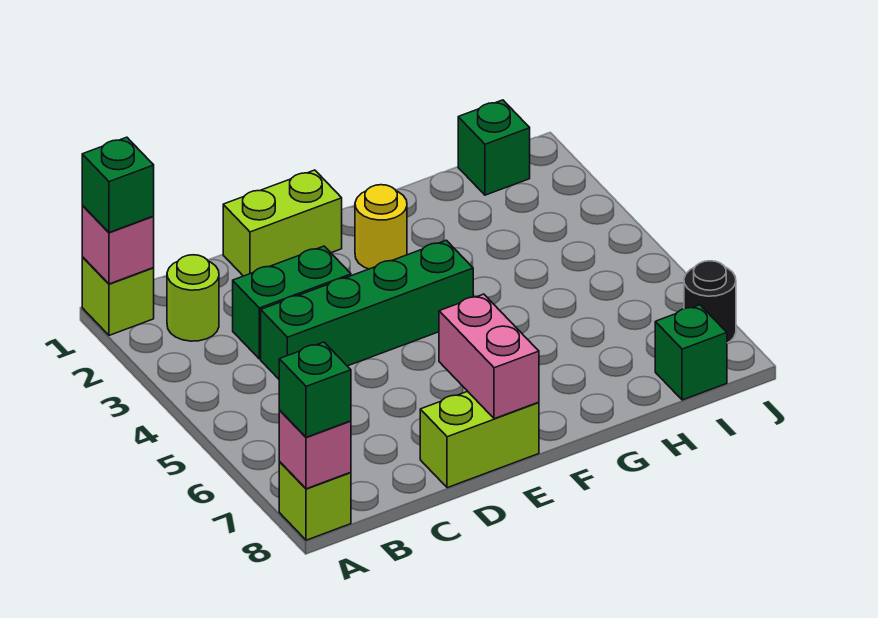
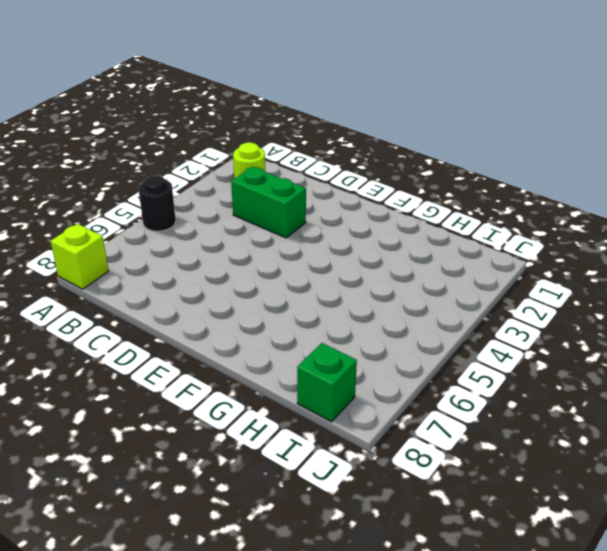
black round brick A5 level 1 -> black round brick J7 level 1
none -> lime brick A1 level 1
none -> green brick C4:F4 level 1
none -> lime brick D1:E1 level 1

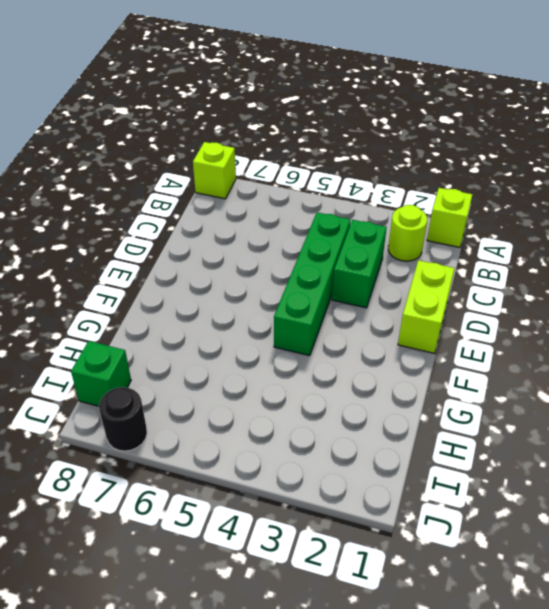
none -> lime brick D8:E8 level 1
none -> yellow round brick F2 level 1
none -> green brick I1 level 1

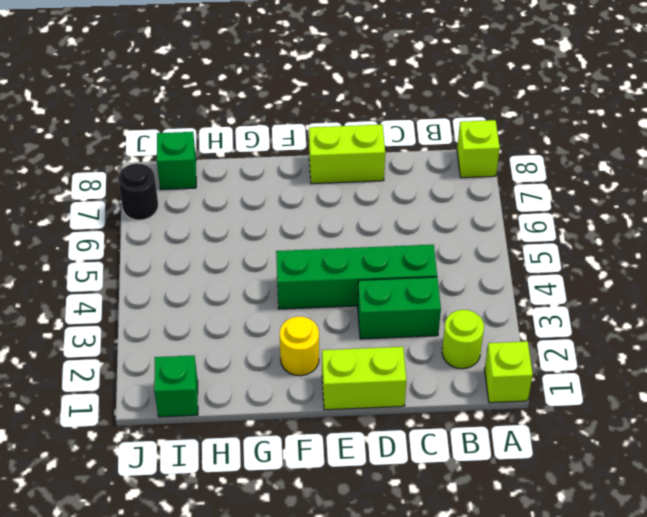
none -> pink brick A1 level 2
none -> pink brick A8 level 2
none -> pink brick E7:E8 level 2

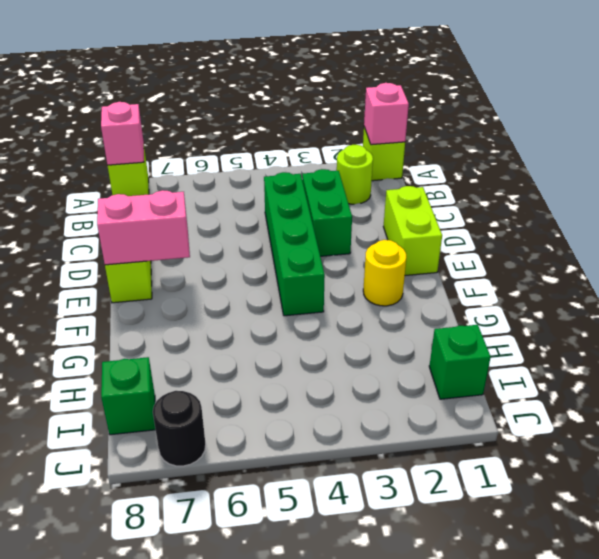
none -> green brick A1 level 3
none -> green brick A8 level 3

